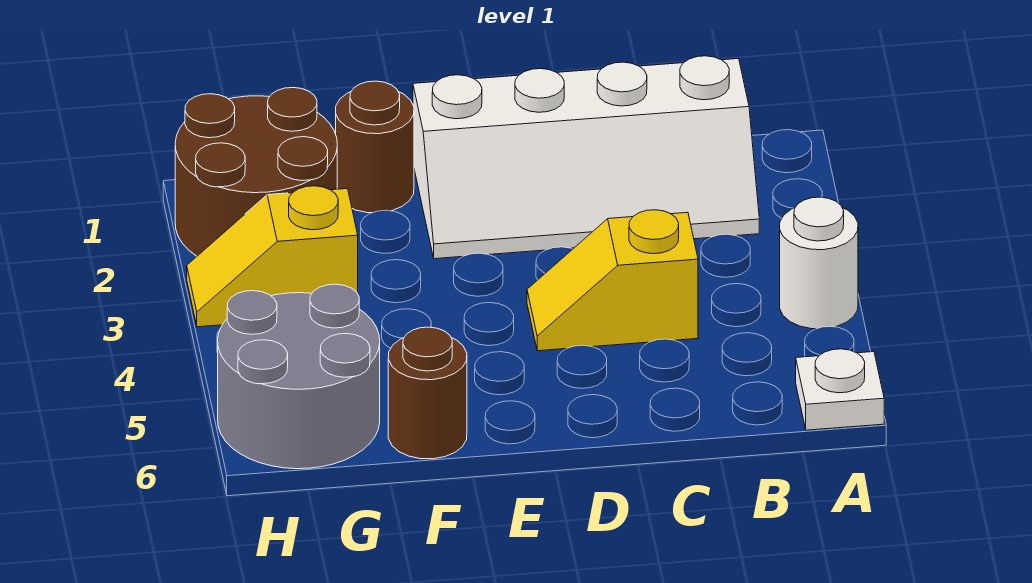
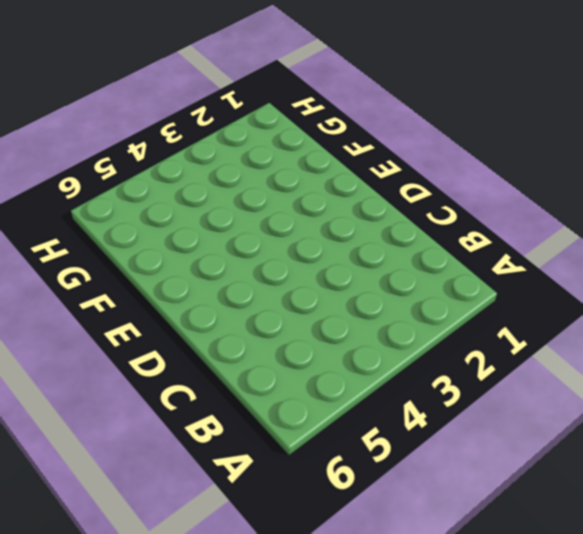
none -> white round brick A4 level 1
none -> white plate A6 level 1

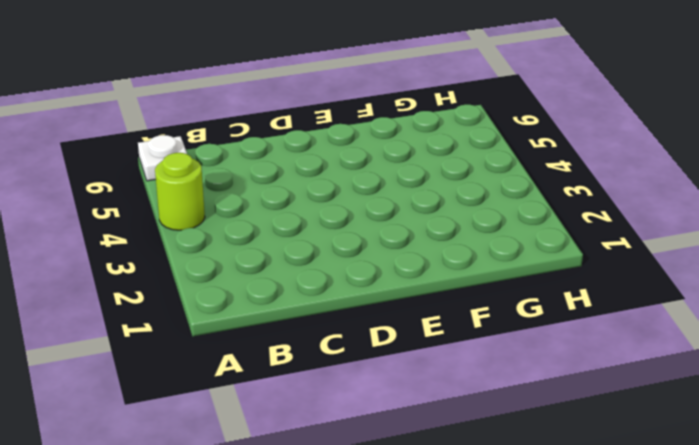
lime round brick A4 level 1 -> white round brick A4 level 1
none -> white slope B1:E2 level 1 top 1
none -> yellow slope C4:D4 level 1 top C

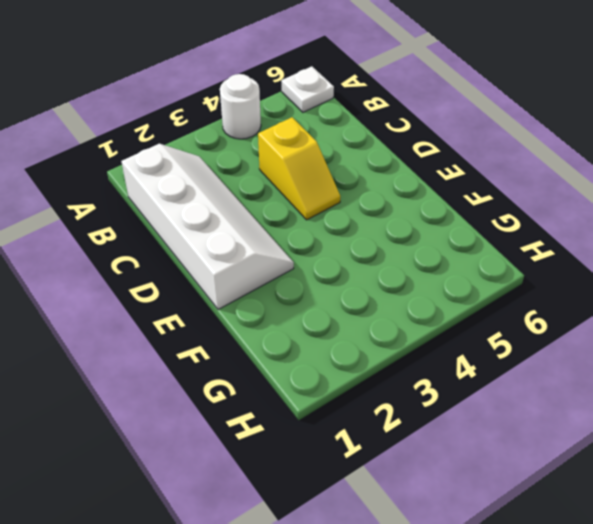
none -> brown round brick F1 level 1
none -> brown round brick F6 level 1

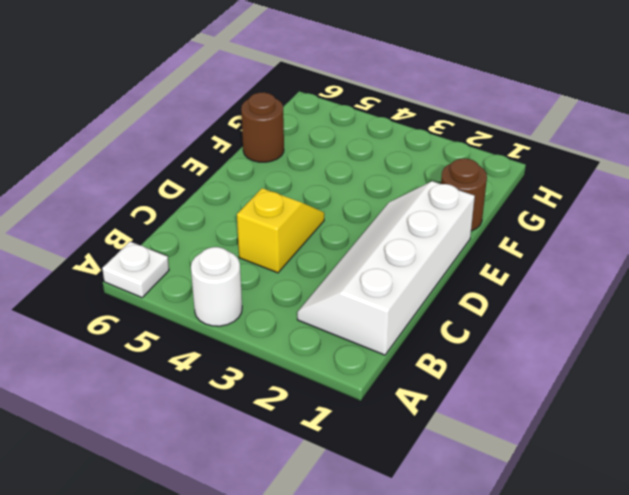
none -> brown round brick G1:H2 level 1
none -> yellow slope G3:H3 level 1 top G

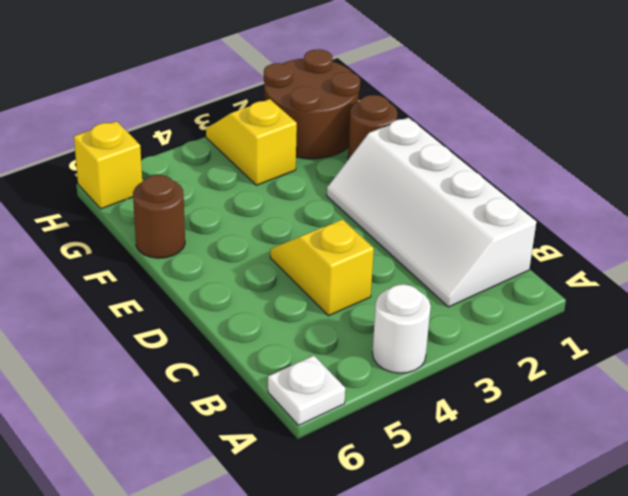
yellow brick H6 level 1 -> grey round brick G5:H6 level 1

